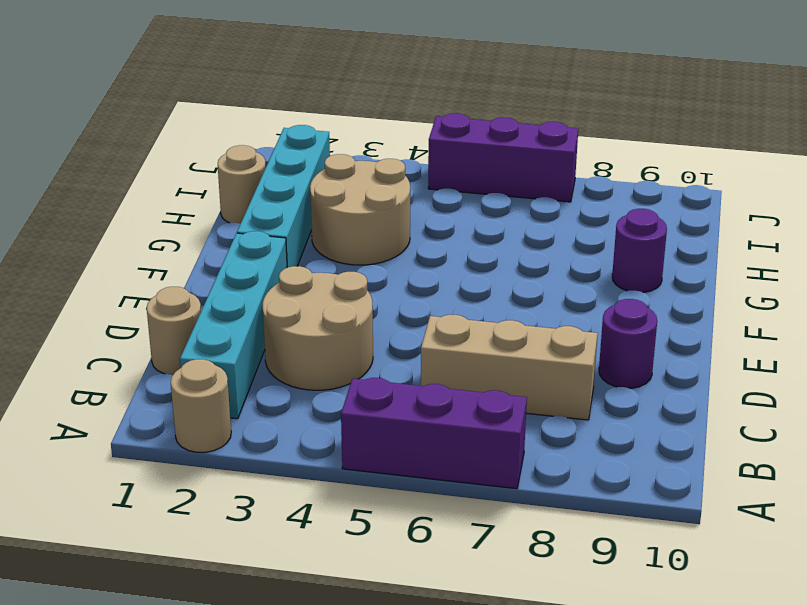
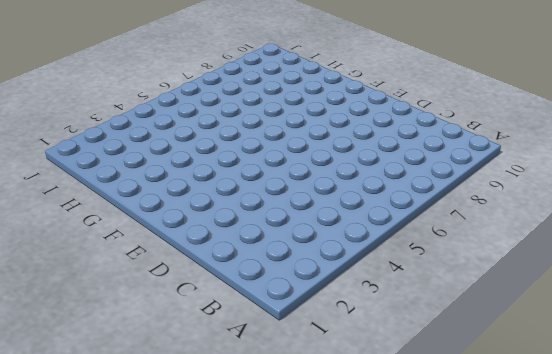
none -> tan round brick A2 level 1
none -> purple brick A5:A7 level 1
none -> cyan brick B2:E2 level 1

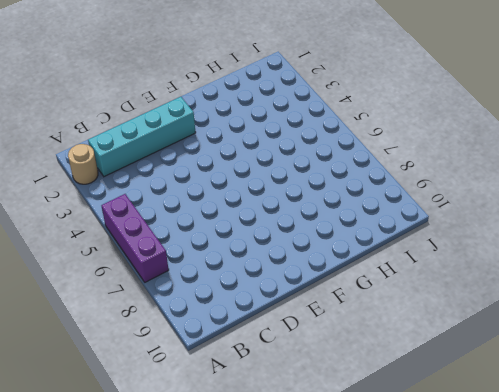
none -> tan round brick C1 level 1
none -> tan round brick C3:D4 level 1
none -> tan brick C6:C8 level 1

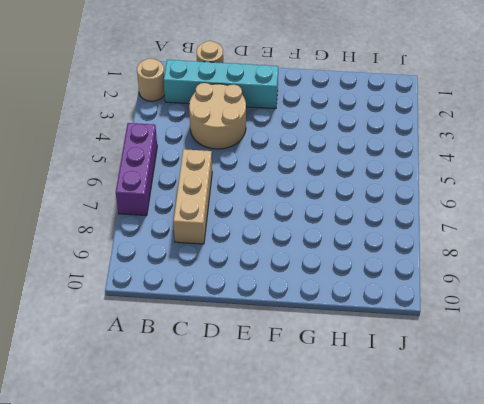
none -> purple round brick D9 level 1
none -> cyan brick F2:I2 level 1
none -> tan round brick G3:H4 level 1

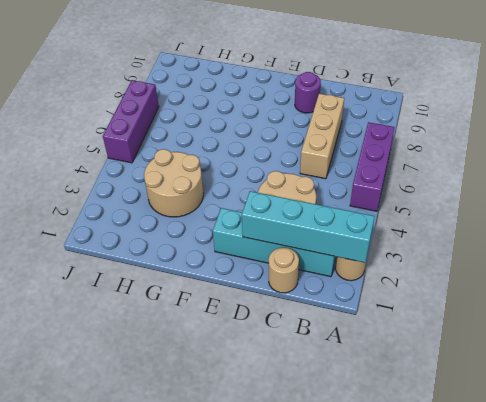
cyan brick A2:D2 level 2 -> cyan brick F2:I2 level 1
none -> purple round brick G9 level 1
none -> tan round brick H1 level 1

